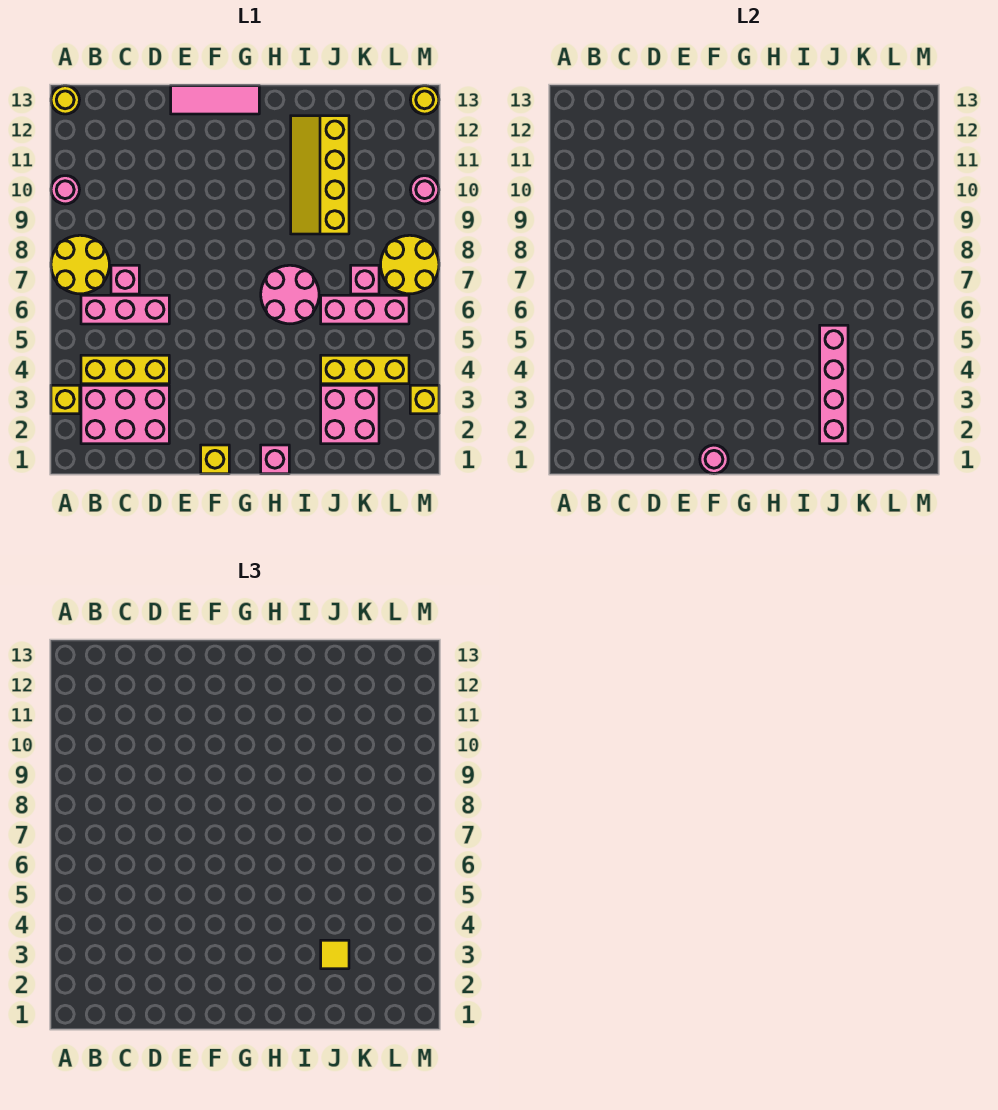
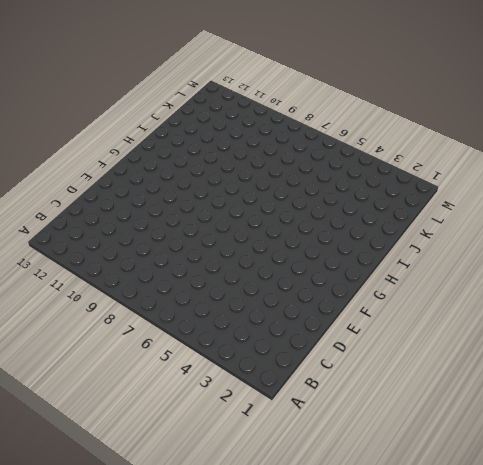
none -> yellow brick A3 level 1
none -> yellow round brick A7:B8 level 1
none -> pink round brick A10 level 1

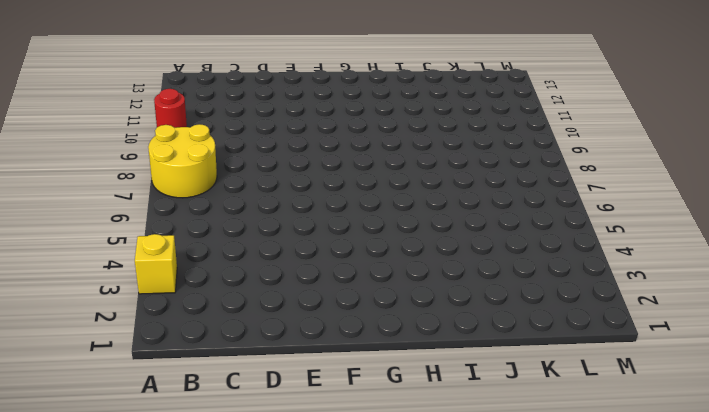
red round brick A10 level 1 -> pink round brick A10 level 1
none -> yellow round brick A13 level 1
none -> pink brick B2:D3 level 1
none -> yellow brick B4:D4 level 1

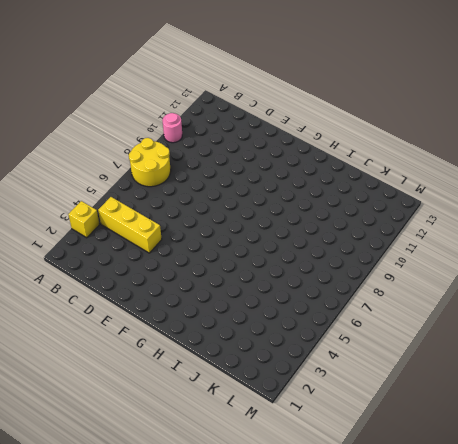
none -> yellow round brick A13 level 1
none -> pink brick B2:D3 level 1
none -> pink brick B6:D6 level 1

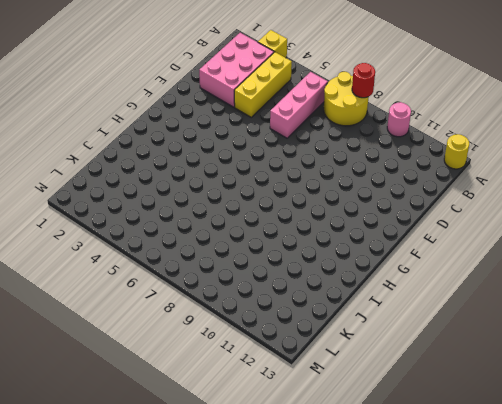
red round brick A8 level 2 -> none
none -> pink brick C7 level 1
none -> pink tile E13:G13 level 1
none -> yellow brick F1 level 1

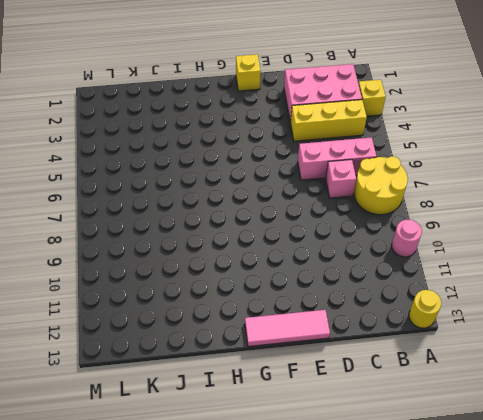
none -> pink brick H1 level 1
none -> pink round brick H6:I7 level 1
none -> yellow slope I9:J12 level 1 top J

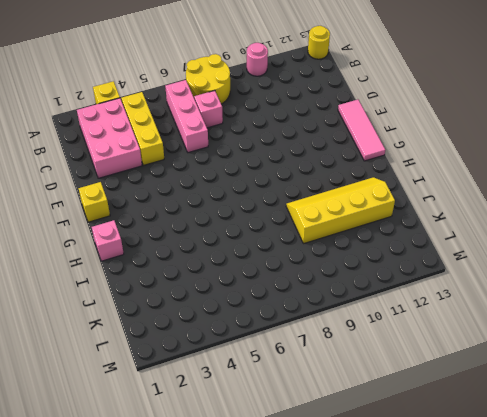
none -> pink round brick H6:I7 level 1
none -> pink brick J2:K3 level 1
none -> yellow brick J4:L4 level 1

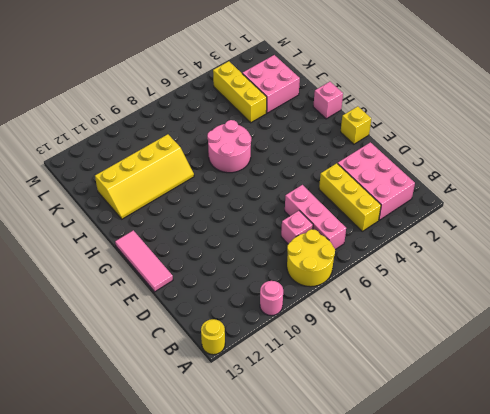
none -> yellow brick A3 level 1
none -> pink brick J6:L6 level 1
none -> pink brick K7 level 1

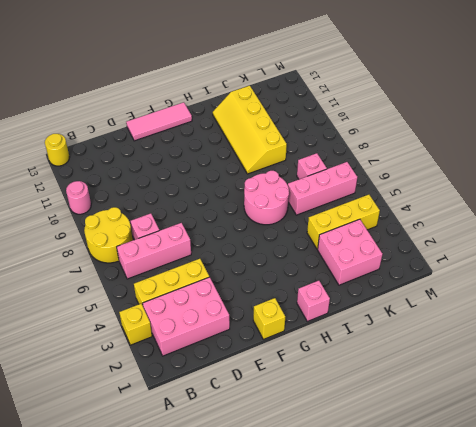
none -> yellow round brick L7:M8 level 1
none -> yellow brick M3 level 1
none -> pink round brick M10 level 1

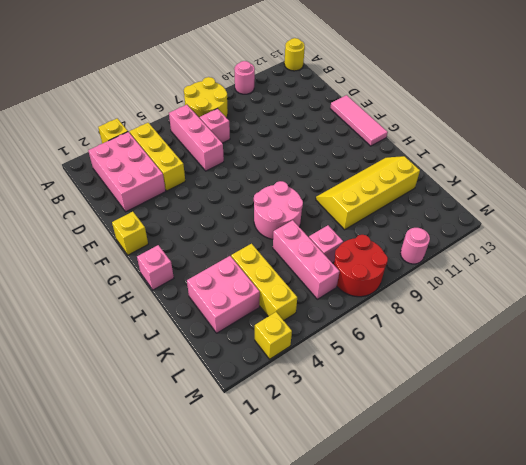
red round brick L7:M8 level 1 -> yellow round brick L7:M8 level 1
none -> yellow round brick M13 level 1
none -> pink round brick F1 level 2
none -> pink brick J2:J5 level 2

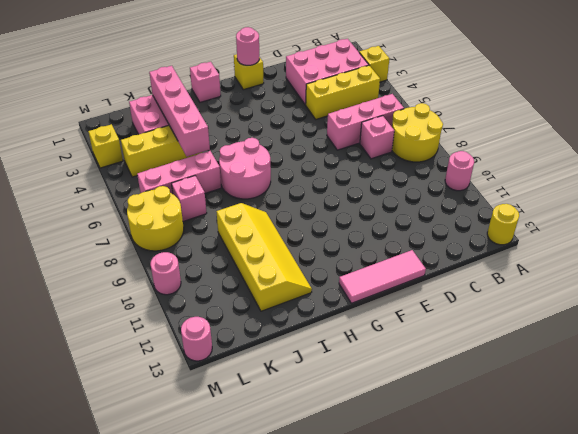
pink round brick M13 level 1 -> yellow round brick M13 level 1
none -> yellow tile J3 level 3

